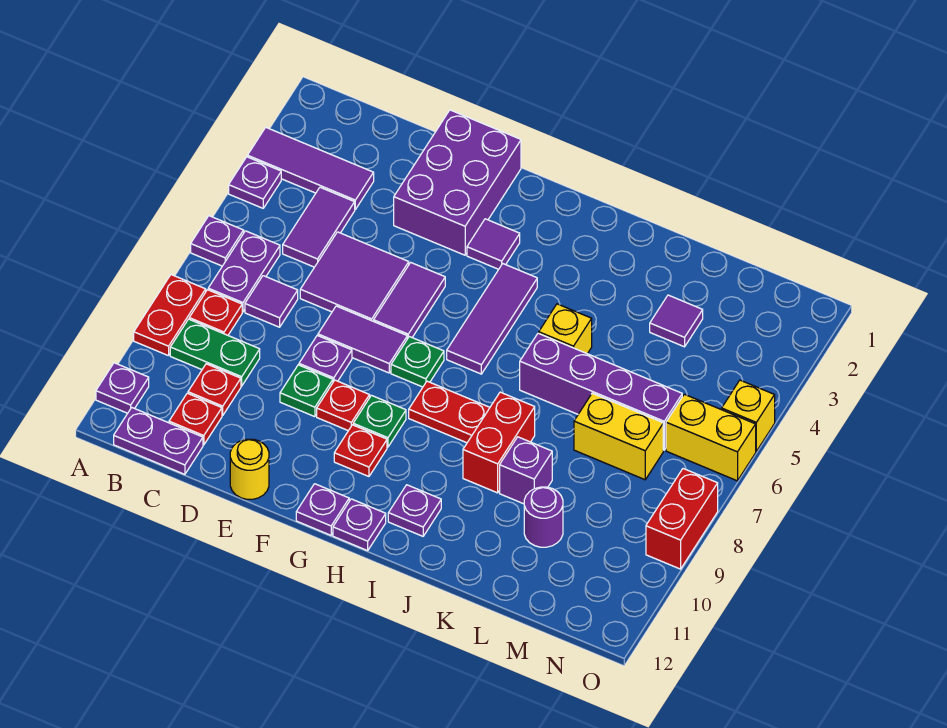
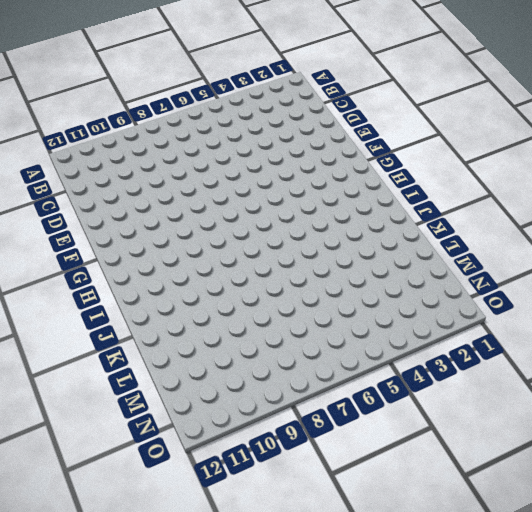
none -> purple tile A3:C3 level 1
none -> purple plate A4 level 1
none -> purple plate A6 level 1
none -> red plate A8:A9 level 1

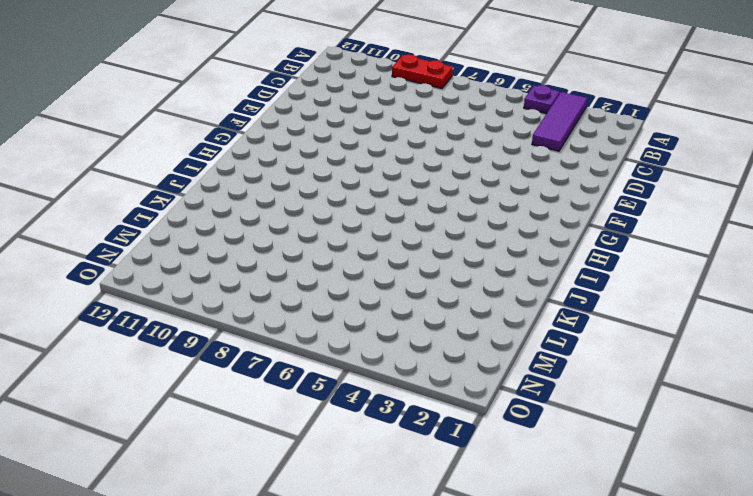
none -> purple plate A6 level 1
none -> purple plate A11 level 1
none -> purple plate B6:B7 level 1
none -> red plate B8 level 1

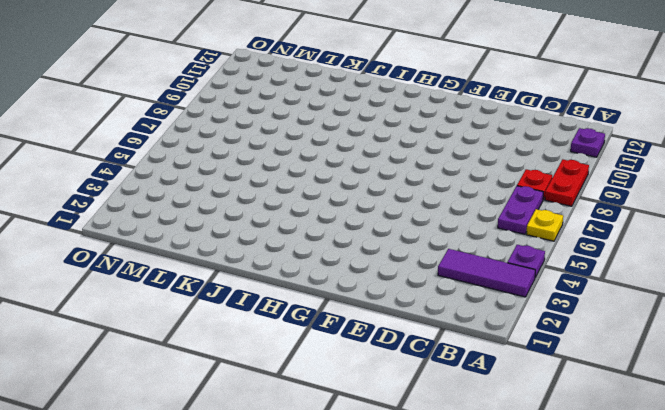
yellow plate A6 level 1 -> purple plate A6 level 1
none -> green plate B9:C9 level 1
none -> purple plate B12:C12 level 1
none -> purple tile C4:C5 level 1
none -> purple tile C7 level 1

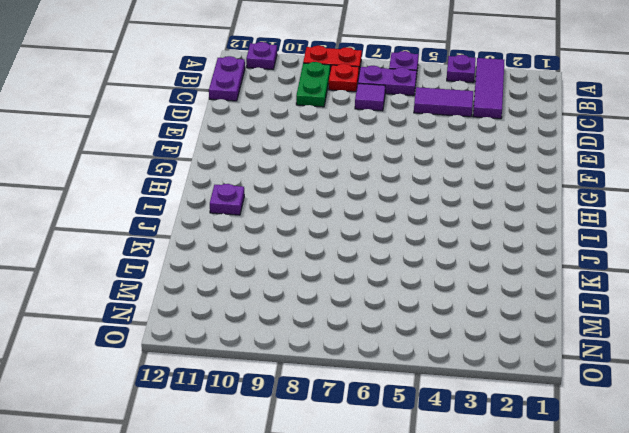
none -> red plate C10 level 1
none -> red plate C11 level 1
none -> purple tile D5:E6 level 1
none -> purple brick E1:F3 level 1

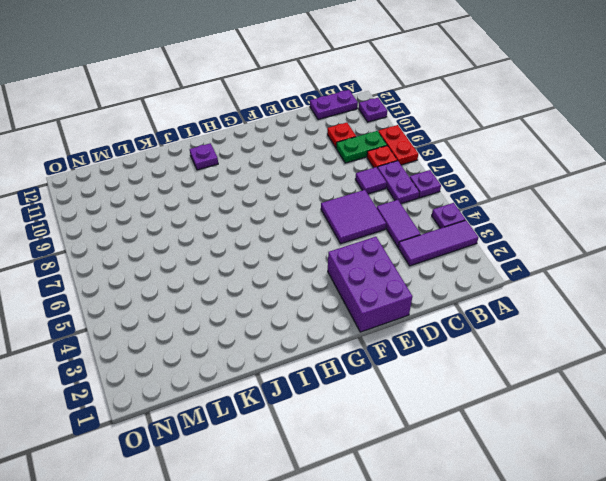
none -> red plate C11 level 1
none -> purple tile E7:F7 level 1
none -> purple plate E8 level 1
none -> green plate E9 level 1

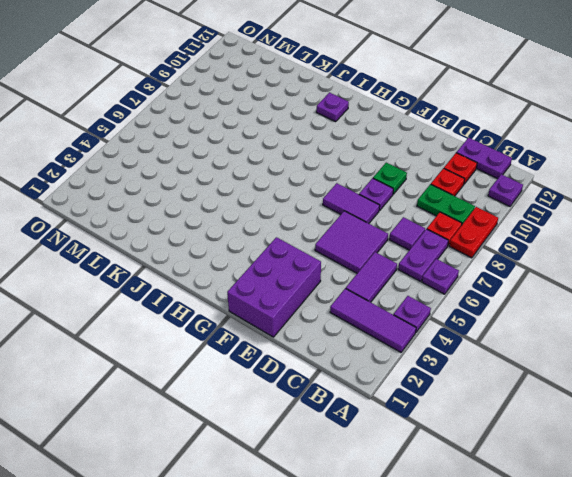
none -> yellow round brick E12 level 1
none -> purple tile F5:F6 level 1
none -> red plate F9 level 1
none -> purple tile G3 level 1

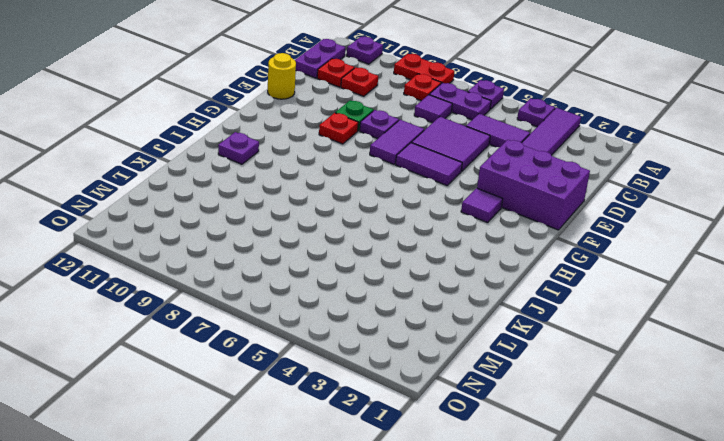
none -> green plate B9:C9 level 1
none -> green plate G7 level 1
none -> green plate G9 level 1
none -> red plate G10 level 1

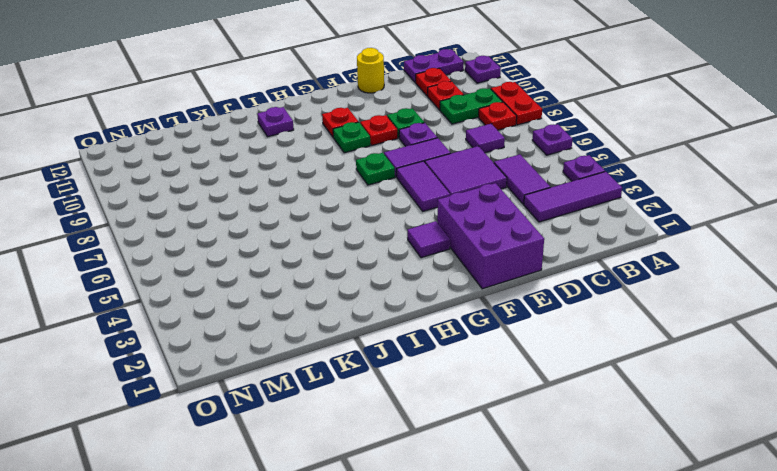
none -> purple plate B6:B7 level 1
none -> purple plate G12 level 1
none -> purple tile H4:H6 level 1
none -> red plate H8:I8 level 1

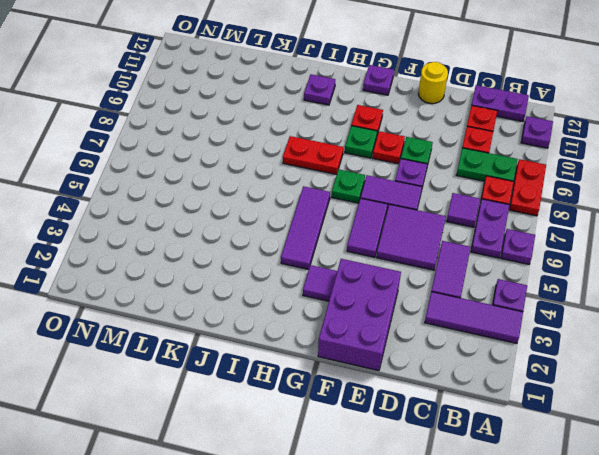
none -> purple plate H12 level 1
none -> yellow brick J5 level 1
none -> purple brick J6:M6 level 1
none -> red brick J8:J9 level 1

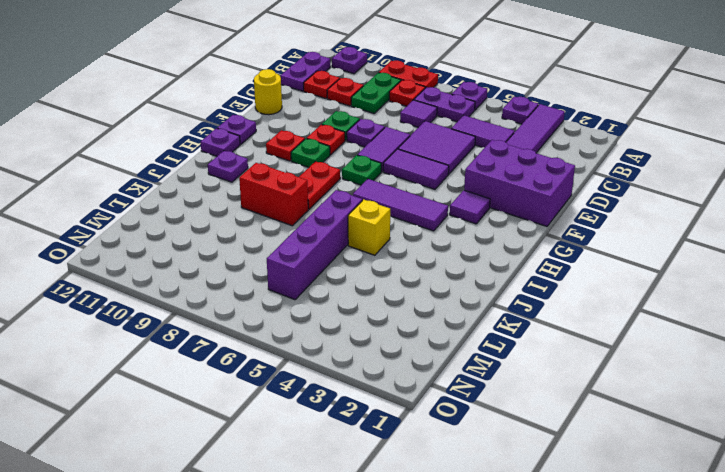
none -> purple brick K9 level 1
none -> purple tile L3 level 1
none -> yellow brick L7:M7 level 1
none -> purple round brick L10 level 1

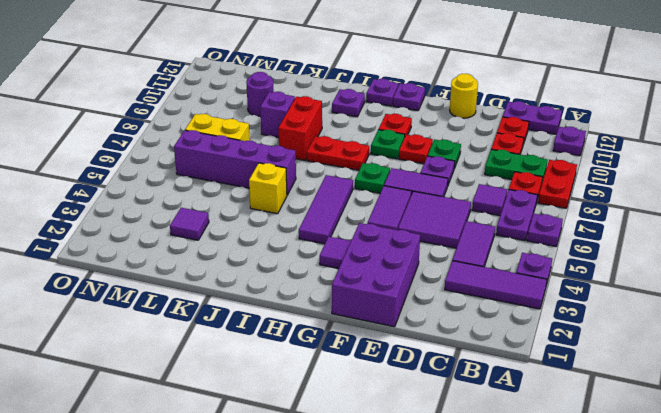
none -> yellow brick N6:O6 level 1
none -> yellow brick O5 level 1
none -> red brick O8:O9 level 1

